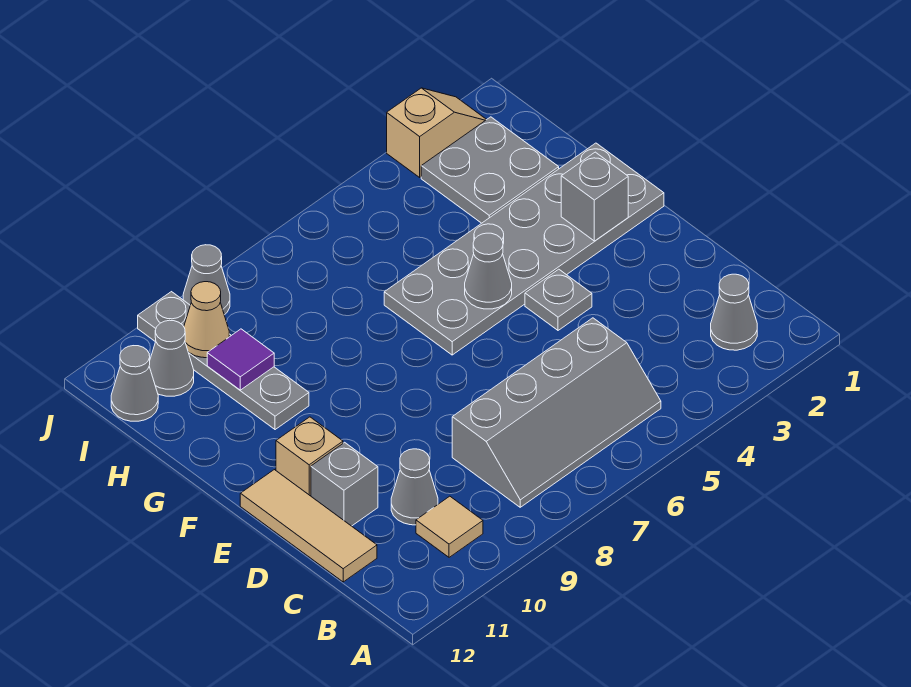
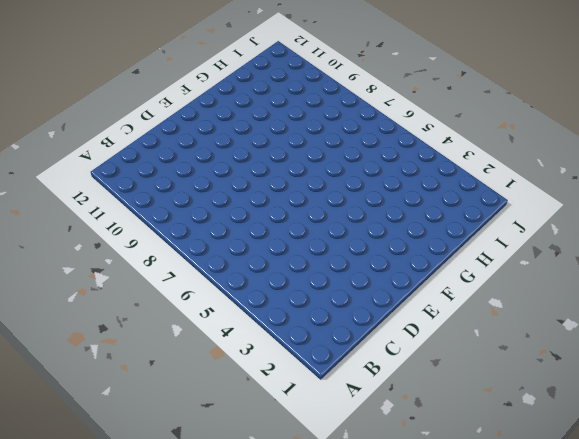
none -> grey cone B2 level 1
none -> grey slope B5:C8 level 1 top C
none -> tan tile B10 level 1

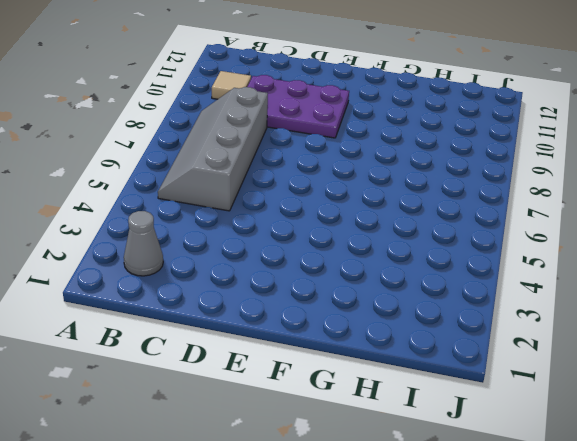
purple plate C9:E10 level 1 -> grey cone C10 level 1
none -> tan tile C12:E12 level 1
none -> grey brick D11 level 1
none -> grey plate E4 level 1

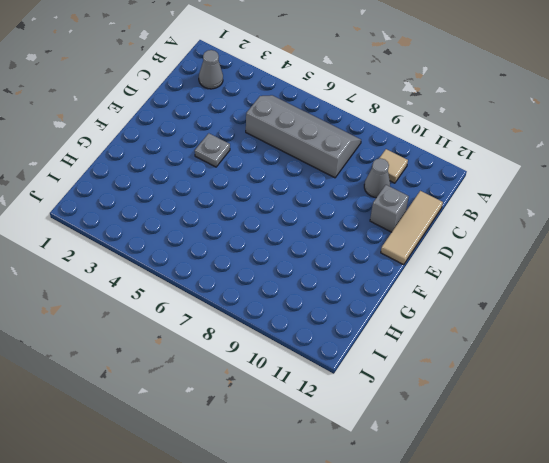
none -> tan brick E11 level 1
none -> grey plate F1:G6 level 1
none -> grey plate G10:J10 level 1

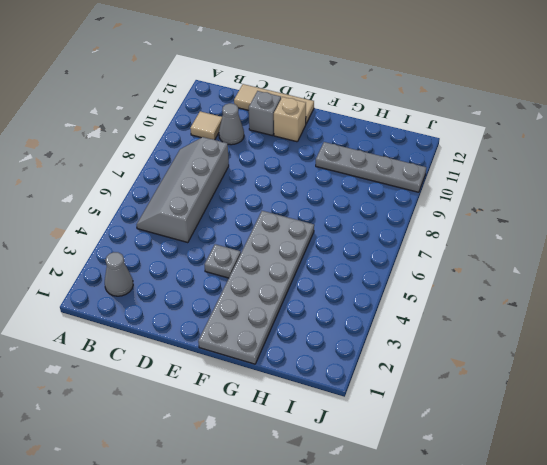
none -> grey plate H2:I3 level 1
none -> grey cone I11 level 1
none -> grey cone I12 level 1

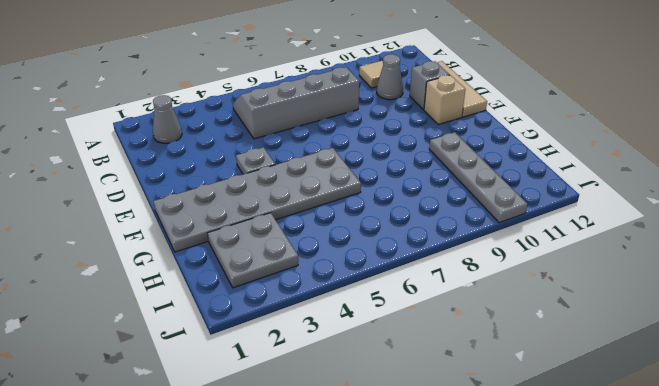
none -> grey cone I11 level 1
none -> grey cone I12 level 1
none -> tan slope J2:J3 level 1 top 3

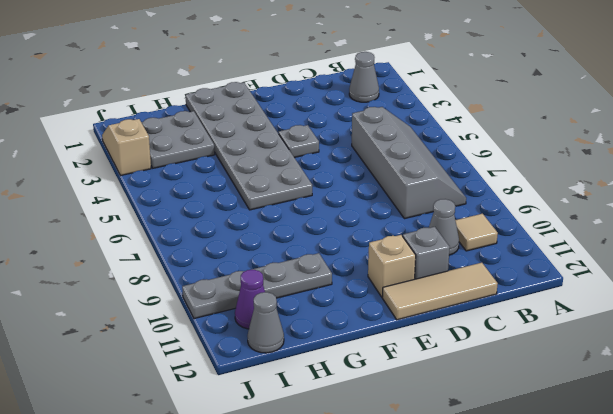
purple cone I11 level 1 -> grey cone I11 level 1
none -> grey cone J9 level 1
none -> grey brick F2 level 2
none -> grey cone F5 level 2

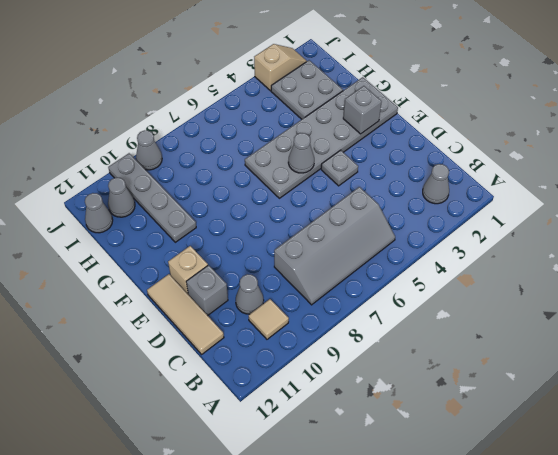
none -> purple tile H10 level 2
none -> tan cone I10 level 2

